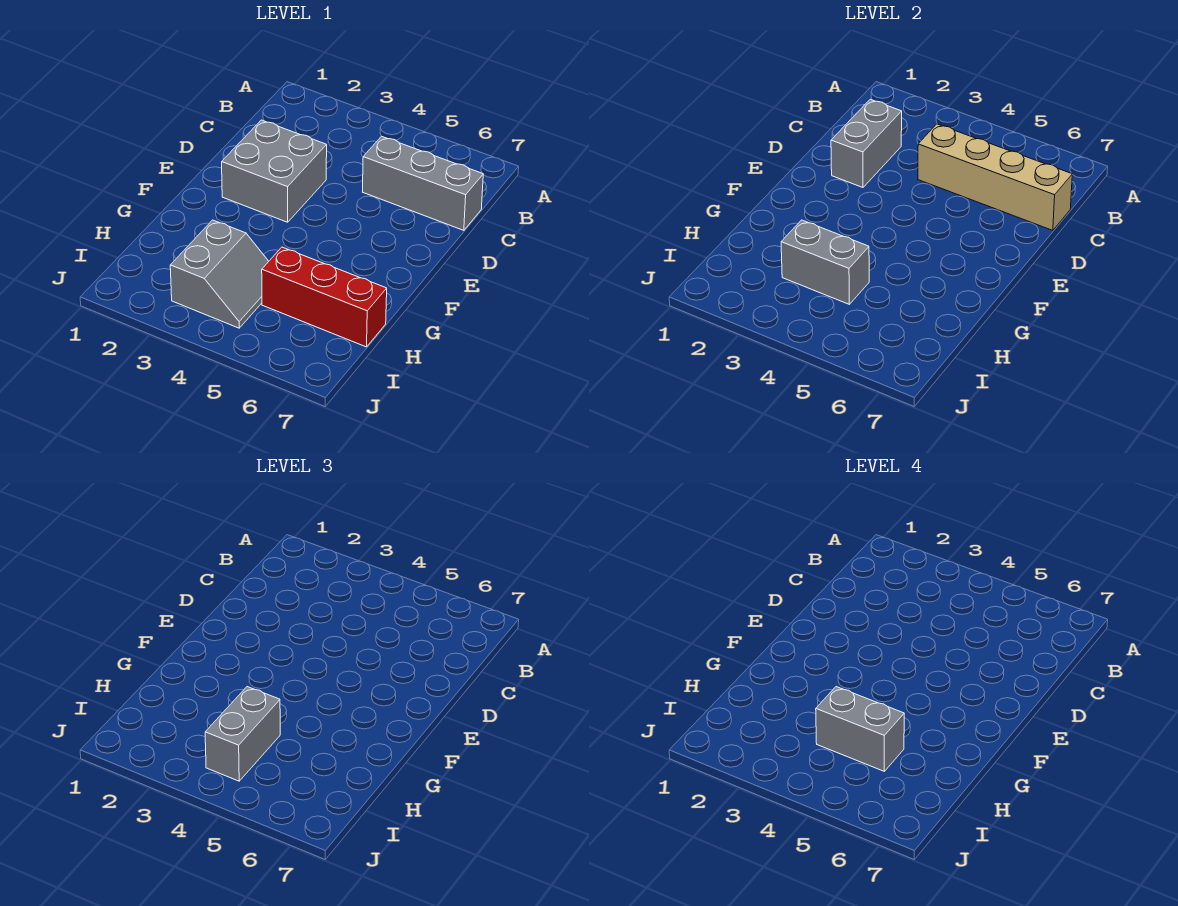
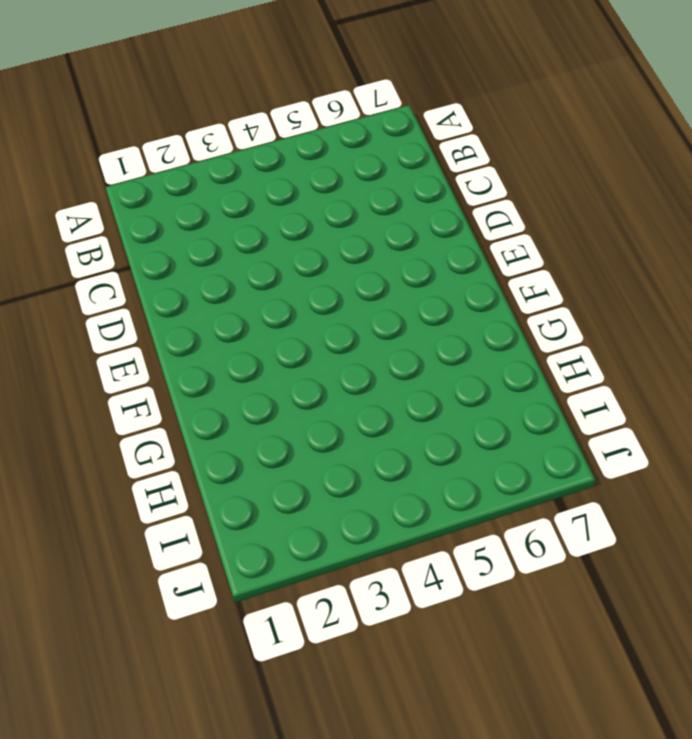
none -> grey brick C5:C7 level 1
none -> grey brick D2:E3 level 1

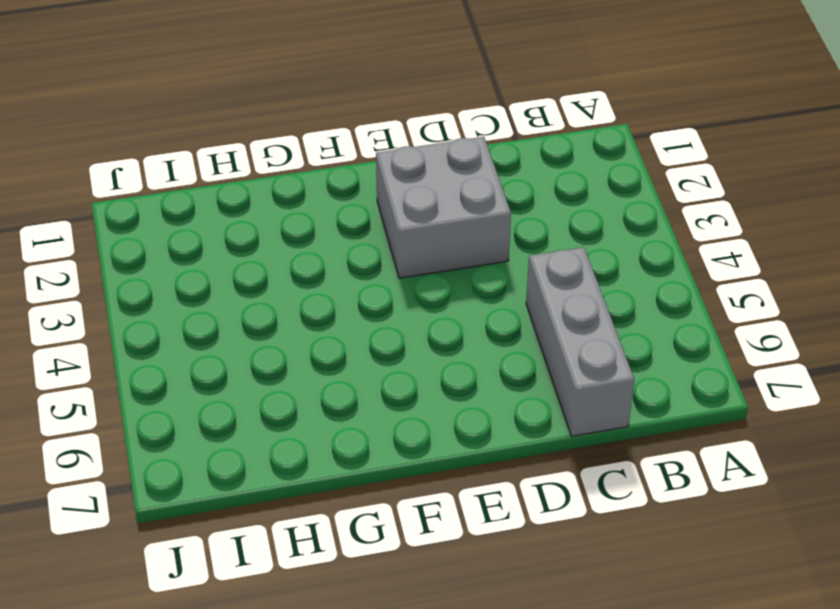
none -> grey slope H3:I4 level 1 top 3
none -> red brick H5:H7 level 1

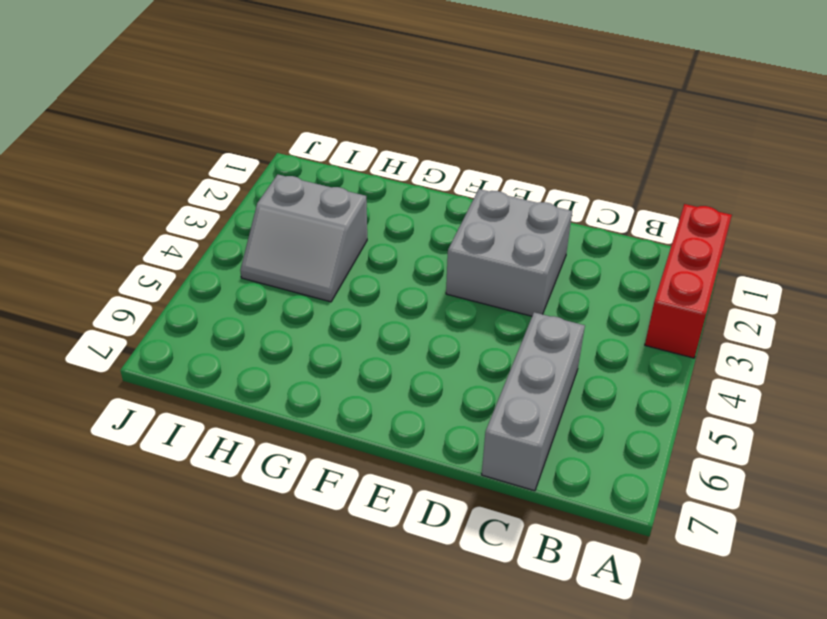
red brick A1:A3 level 1 -> red brick H5:H7 level 1
none -> grey brick C2:D2 level 2
none -> tan brick C4:C7 level 2

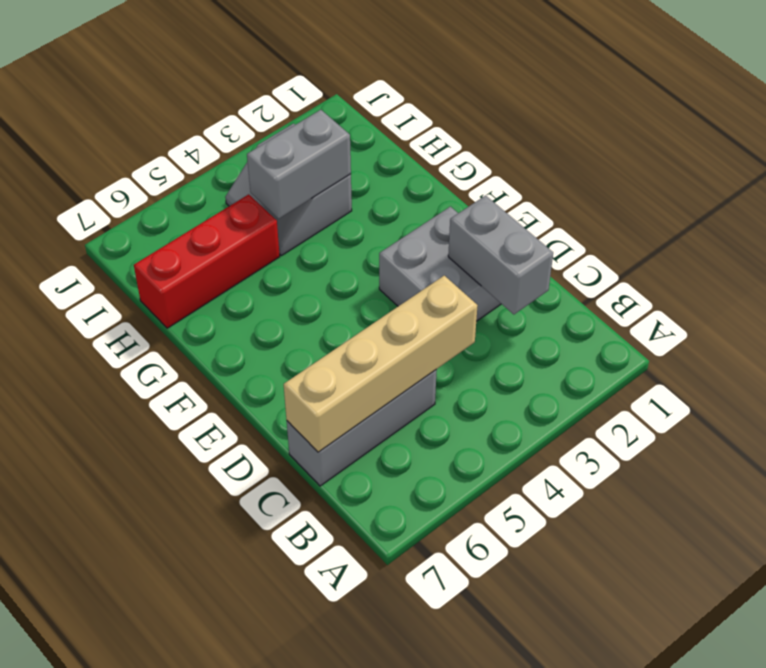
none -> grey brick H4:I4 level 3
none -> grey brick H4:H5 level 4

